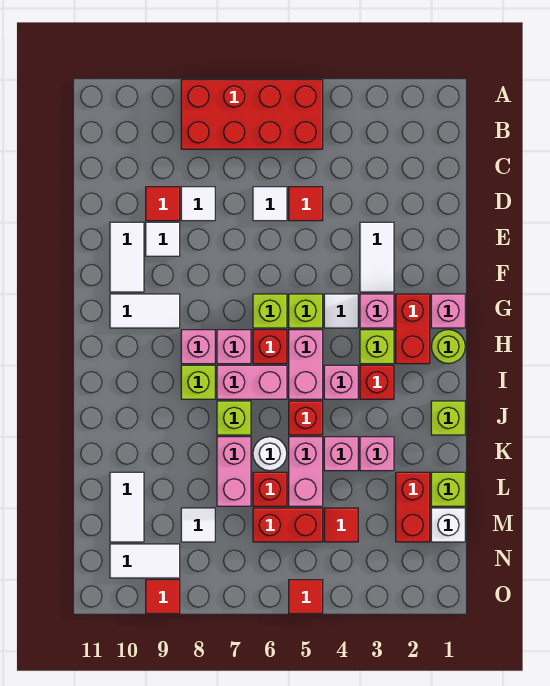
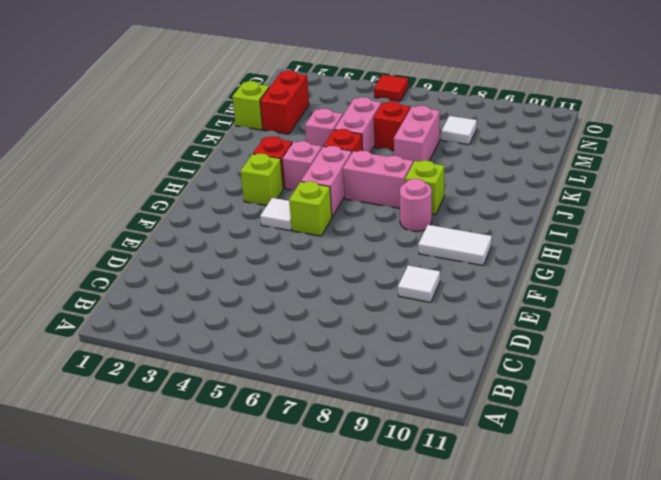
pink round brick H8 level 1 -> pink brick H8 level 1
none -> red brick A5:B8 level 1
none -> red tile D5 level 1
none -> white tile D6 level 1
none -> white tile D8 level 1

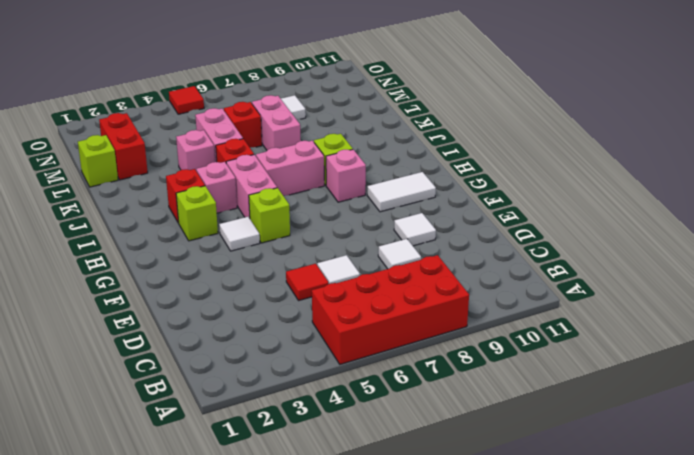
none -> red tile D9 level 1
none -> white tile E3:F3 level 1
none -> white tile E10:F10 level 1
none -> pink brick G1 level 1

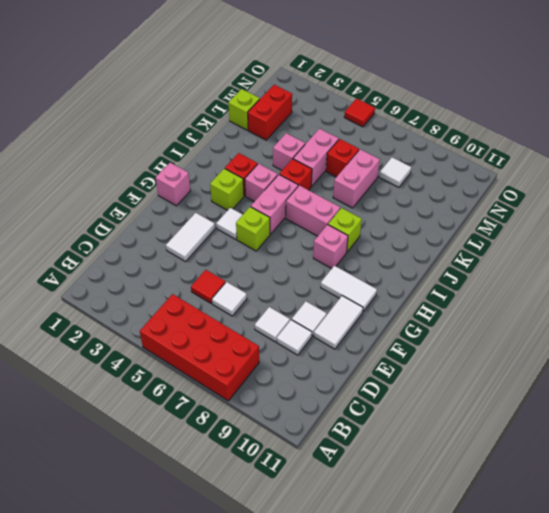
white tile D9 level 1 -> red tile D9 level 1
none -> red brick G2:H2 level 1
none -> pink brick G3 level 1
none -> lime brick G6 level 1
none -> lime round brick H1 level 1

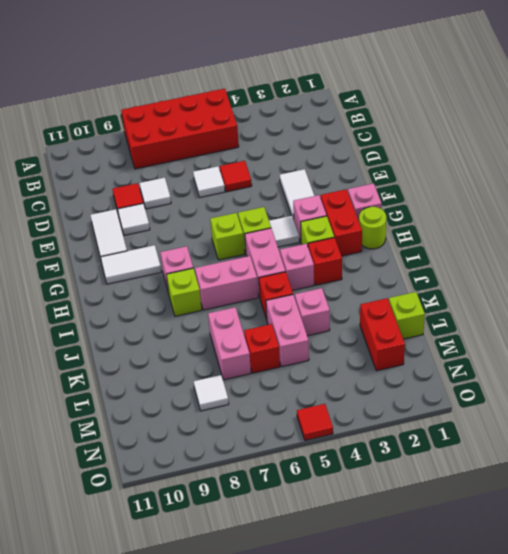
none -> red brick H6 level 1
none -> pink brick H7 level 1
none -> lime brick J1 level 1
none -> lime brick J7 level 1

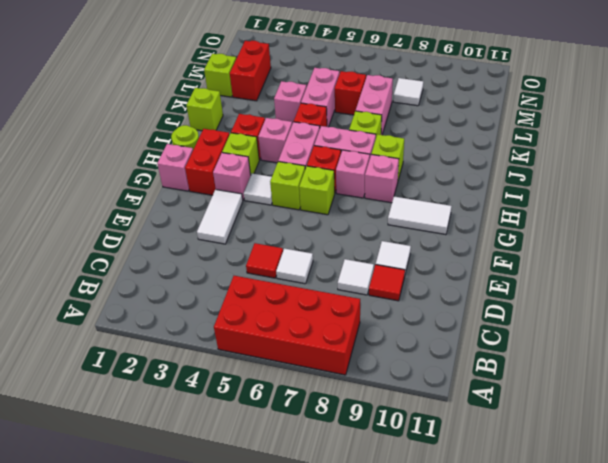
none -> white tile E10:F10 level 1
none -> pink brick K3 level 1
none -> white round brick K6 level 1
none -> white tile L10:M10 level 1

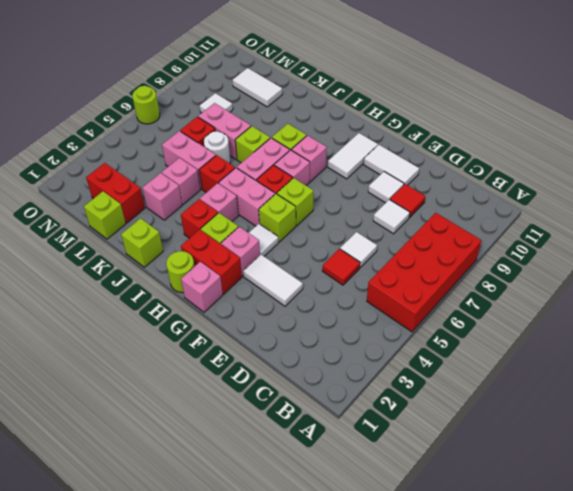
lime round brick O6 level 1 -> none
none -> white brick M1 level 1
none -> red tile M4 level 1
none -> red brick M5:M6 level 1
none -> white tile N9:N10 level 1

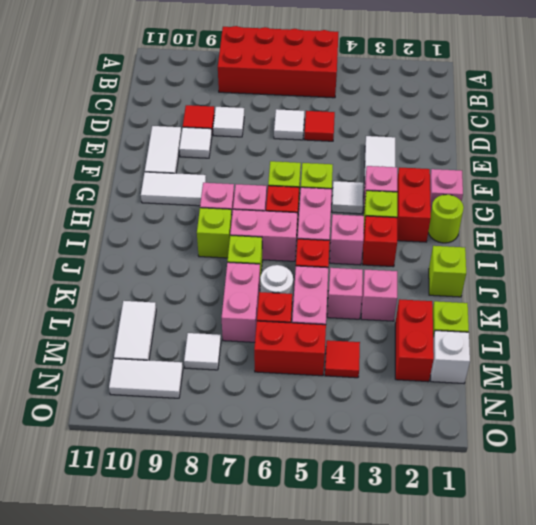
none -> red tile O5 level 1
none -> red tile O9 level 1

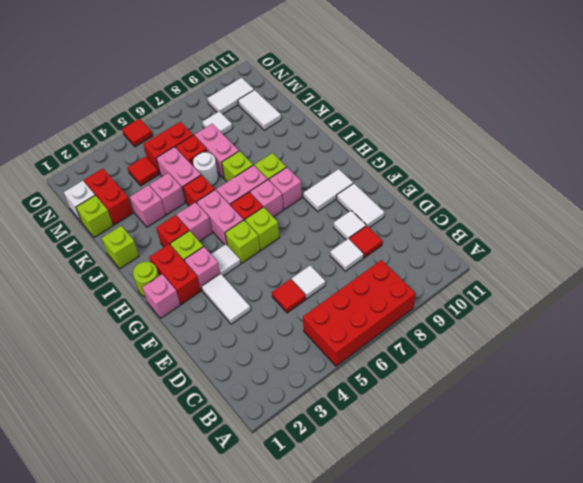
none -> red tile O9 level 1

